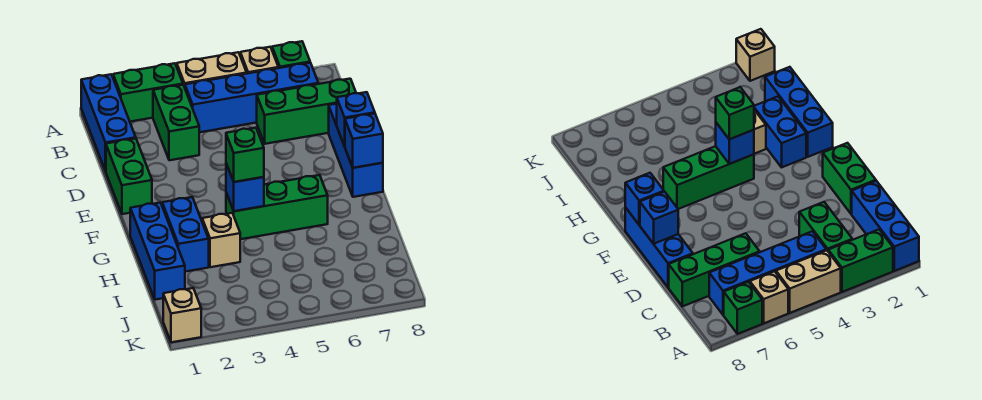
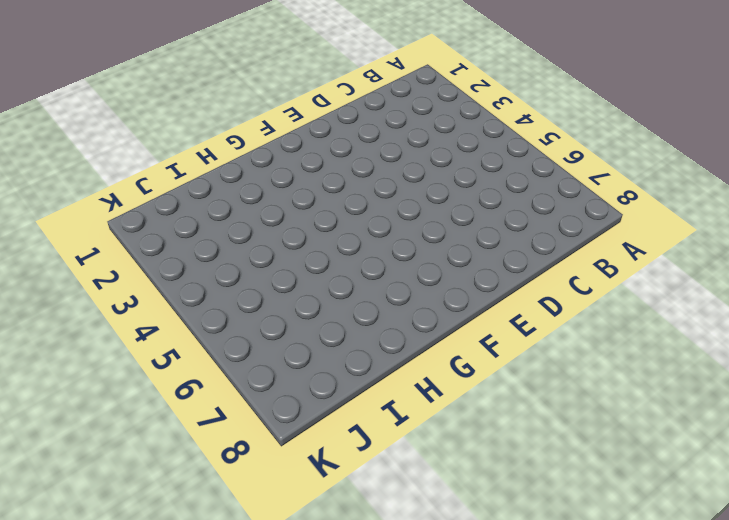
none -> blue brick A1:C1 level 1
none -> green brick A2:A3 level 1
none -> tan brick A4:A5 level 1

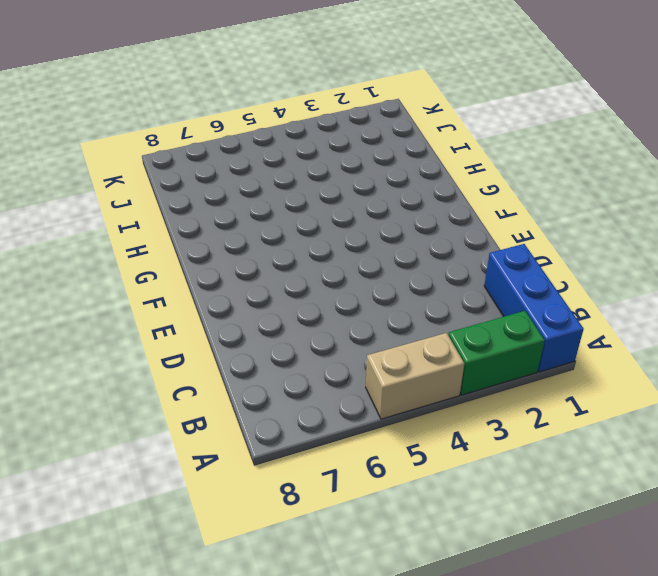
none -> tan brick A6 level 1
none -> green brick A7 level 1
none -> green brick B3:C3 level 1

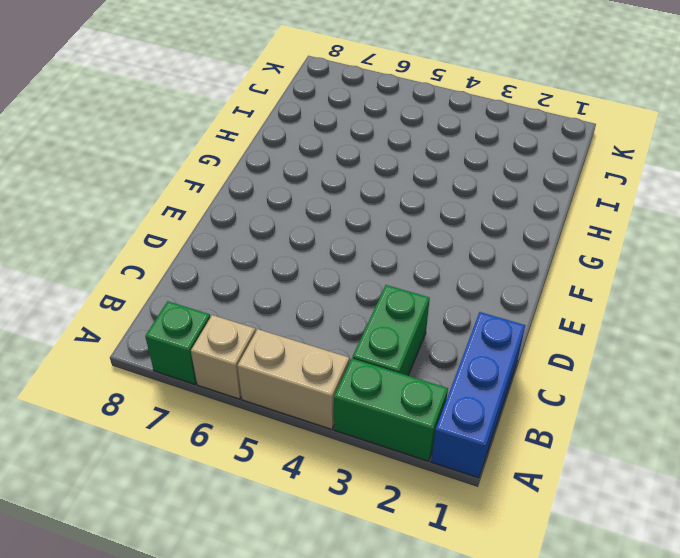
none -> blue brick B4:B7 level 1
none -> green brick C6:C8 level 1
none -> green brick D1:E1 level 1

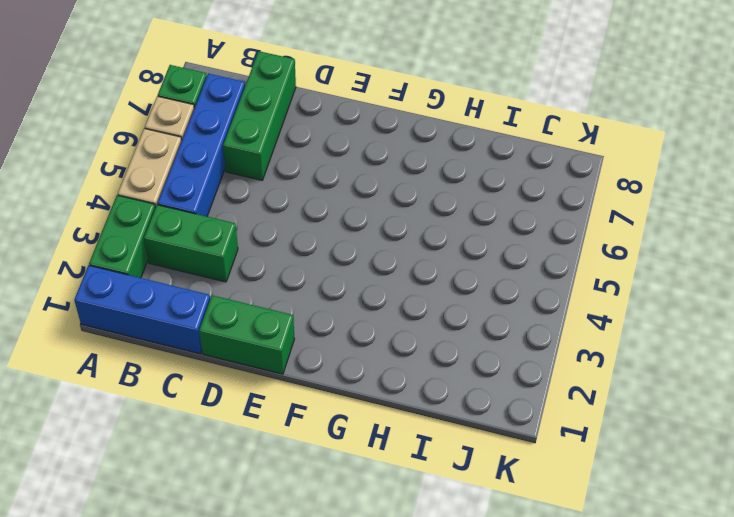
none -> blue brick D8:F8 level 1
none -> blue brick G1:I1 level 1
none -> blue brick G2:H2 level 1

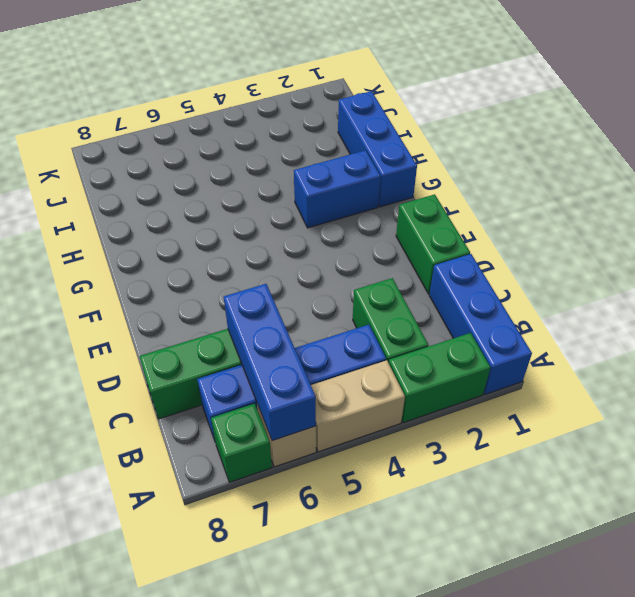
blue brick A6:C6 level 2 -> blue brick D8:F8 level 1
blue brick G2:G3 level 1 -> blue brick G2:H2 level 1
none -> green brick G4:G6 level 1
none -> tan brick H3 level 1
none -> tan brick K1 level 1

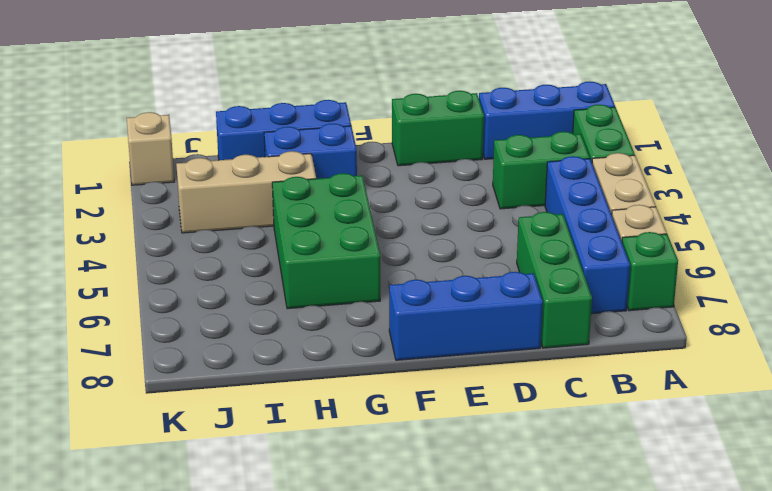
green brick G4:H6 level 1 -> green brick G4:G6 level 1
tan brick H3:J3 level 1 -> tan brick H3 level 1
none -> blue brick E8 level 2
none -> blue brick F8 level 2
none -> blue brick G4 level 2

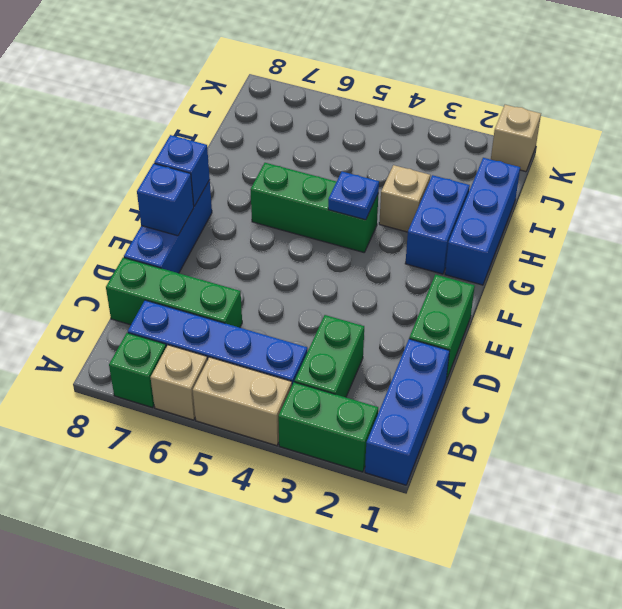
blue plate G4 level 2 -> blue brick G4 level 2
none -> green brick G4 level 3

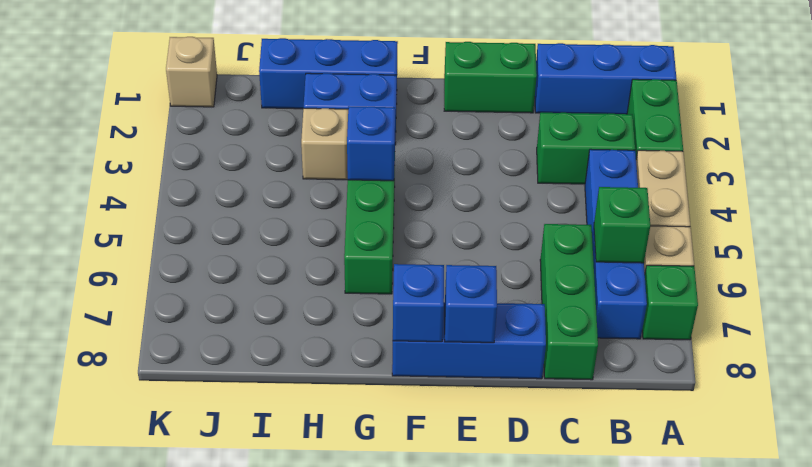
green brick B6 level 2 -> green brick G4 level 3

